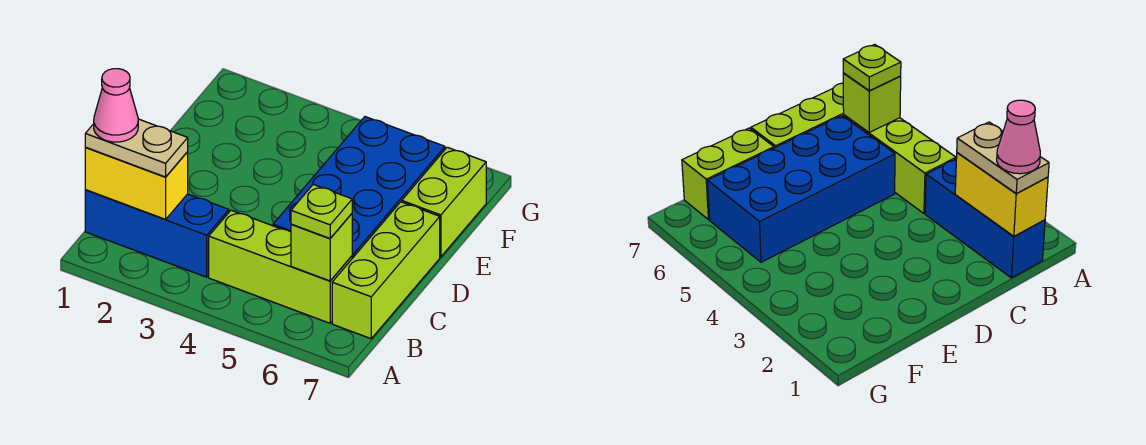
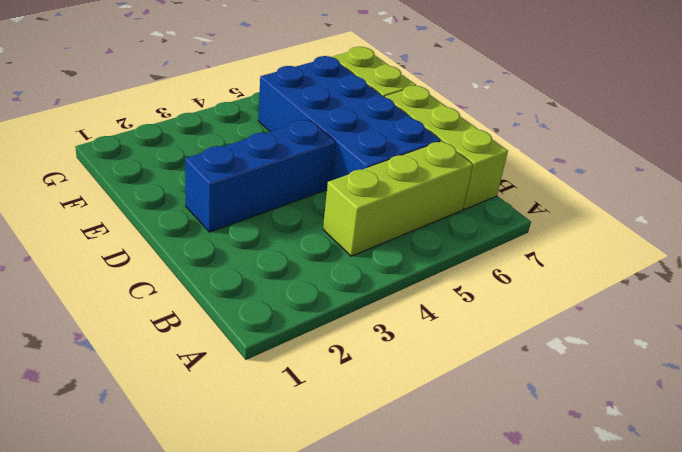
blue brick D2:D4 level 1 -> blue brick B1:B3 level 1
none -> yellow brick B1:B2 level 2
none -> lime brick B6 level 2

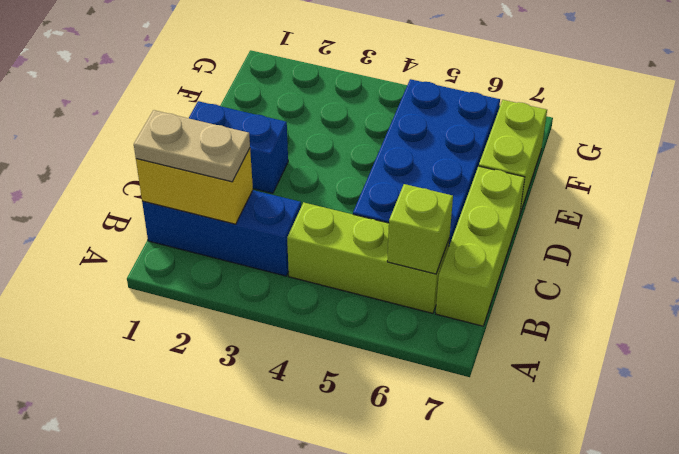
blue brick D1:D2 level 1 -> none
none -> lime plate B6 level 3
none -> pink cone B1 level 4

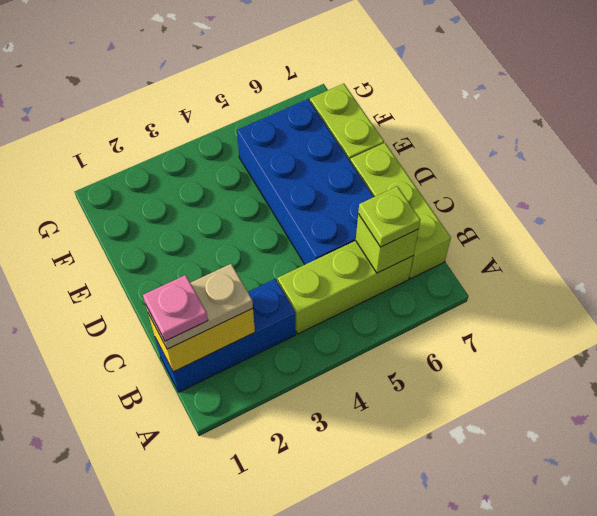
pink plate B1 level 4 -> pink cone B1 level 4

